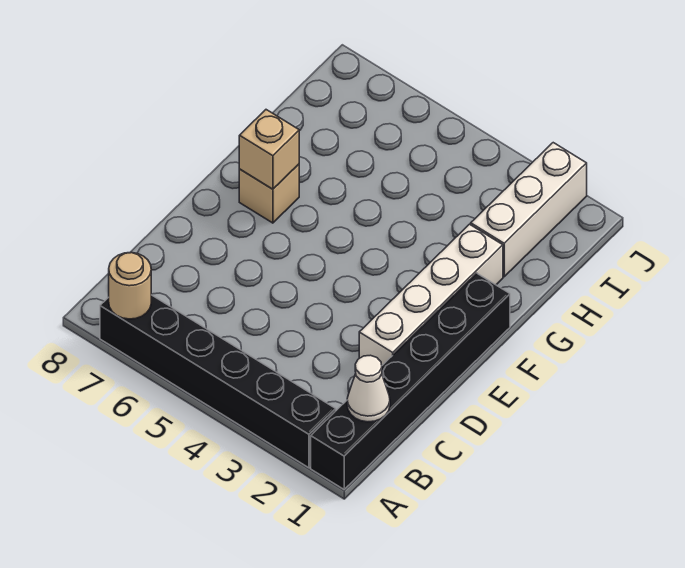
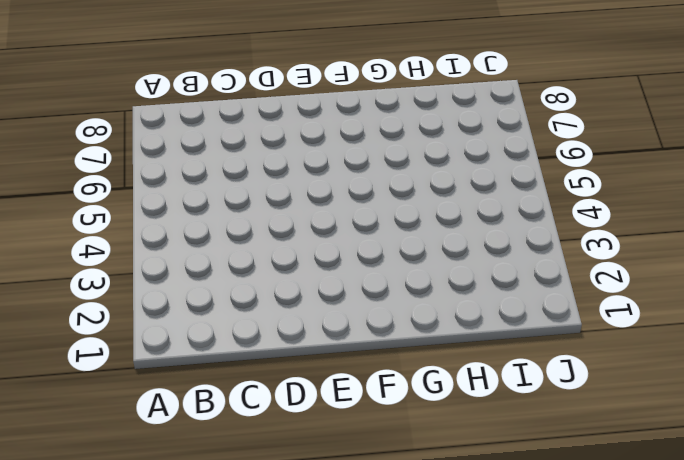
none -> black brick A1:F1 level 1
none -> black brick A2:A7 level 1

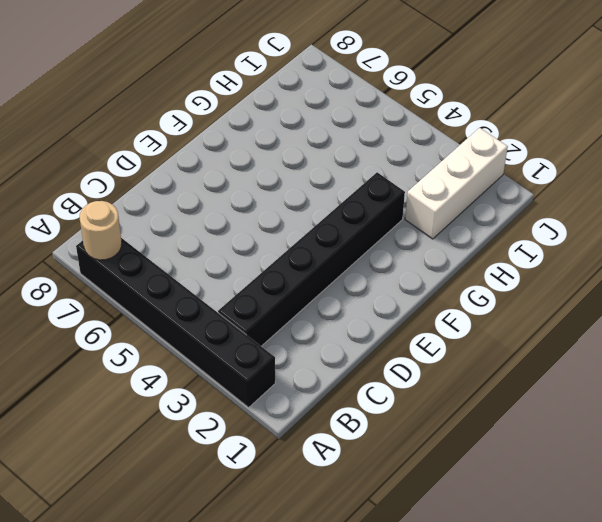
black brick B3:G3 level 1 -> black brick A1:F1 level 1
none -> white brick D2:G2 level 1
none -> tan brick F7 level 1

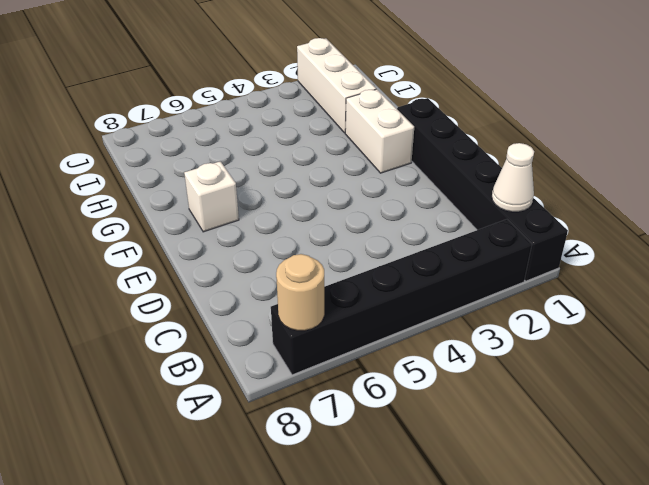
white brick F2:G2 level 1 -> white brick D2:G2 level 1
white brick F7 level 1 -> tan brick F7 level 1
none -> tan brick F7 level 2

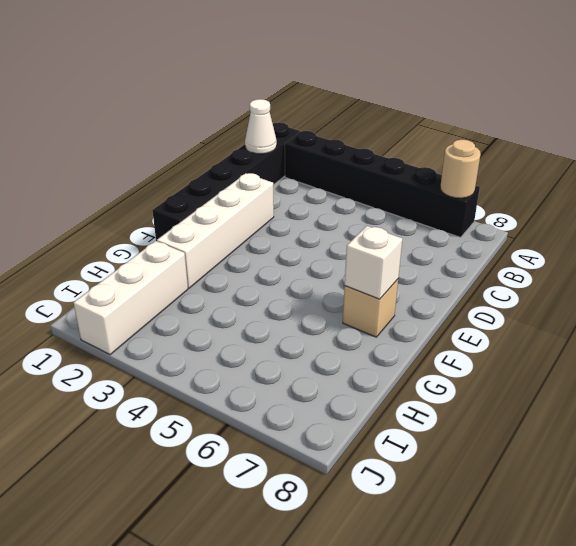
white brick F7 level 2 -> tan brick F7 level 2

